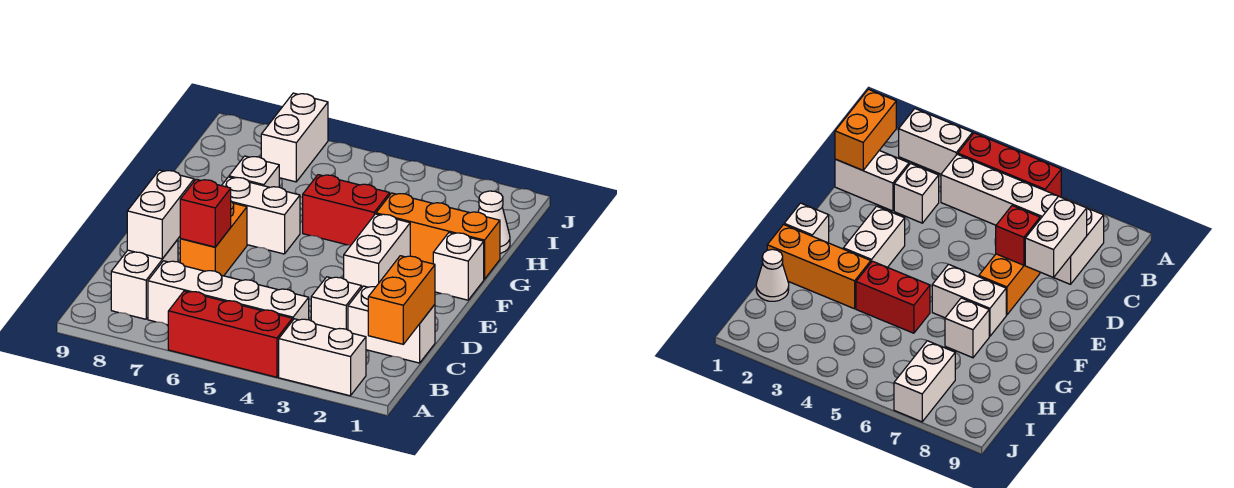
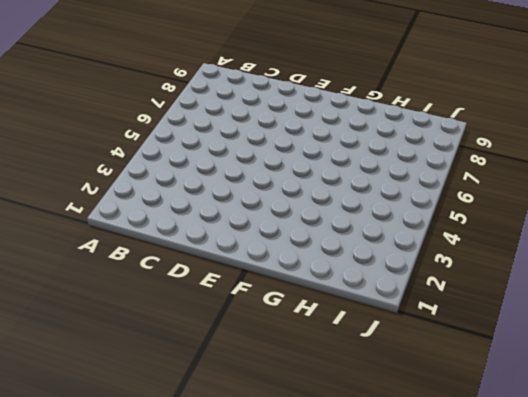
none -> white brick A2:A3 level 1
none -> red brick A4:A6 level 1
none -> white brick B4:B7 level 1

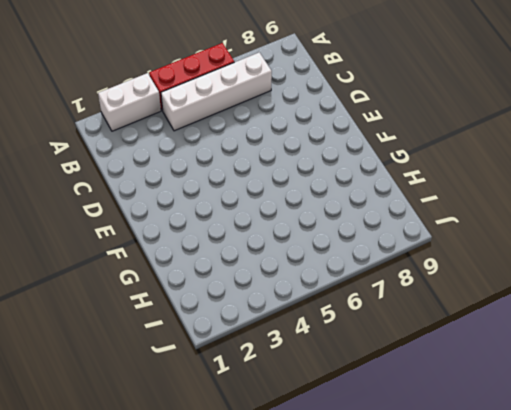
none -> white brick B8:C8 level 1
none -> white brick C1:C2 level 1
none -> white brick C3 level 1

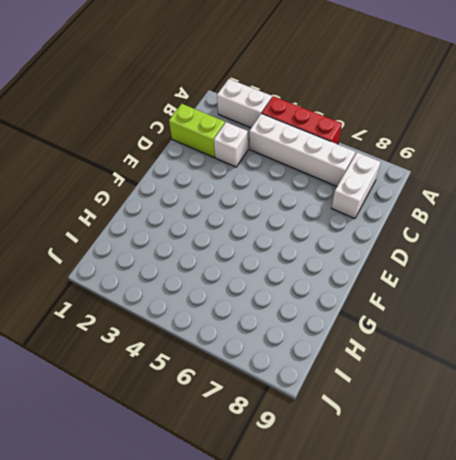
lime brick C1:C2 level 1 -> white brick C1:C2 level 1
none -> orange brick D7:E7 level 1
none -> white brick E3:F3 level 1
none -> white brick F1 level 1

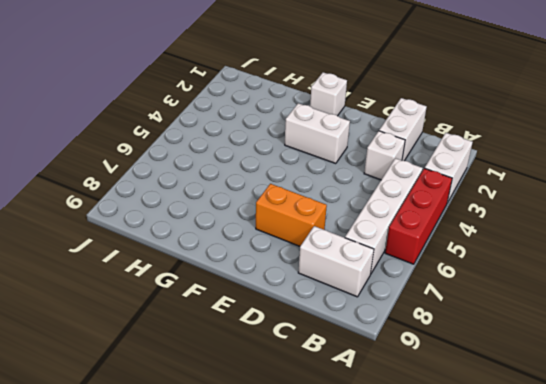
none -> white brick F6:F7 level 1
none -> orange brick G1:G3 level 1
none -> red brick G4:G5 level 1

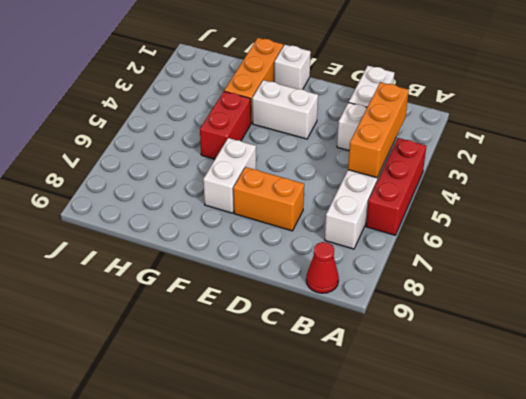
orange brick B3:B5 level 2 -> none
red cone B9 level 1 -> none
none -> white brick A2:A3 level 1
none -> white brick B8:C8 level 1
none -> white brick G7 level 1

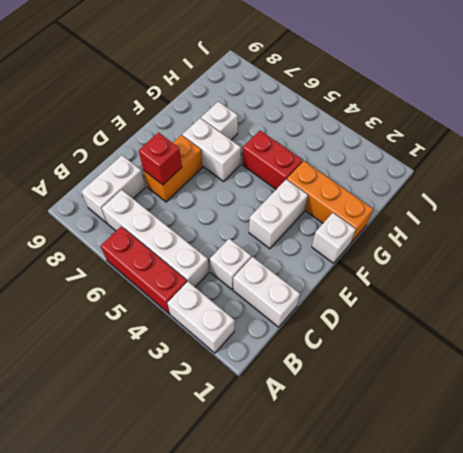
none -> white cone H1 level 1
none -> white brick I7:J7 level 1
none -> orange brick B1:C1 level 2

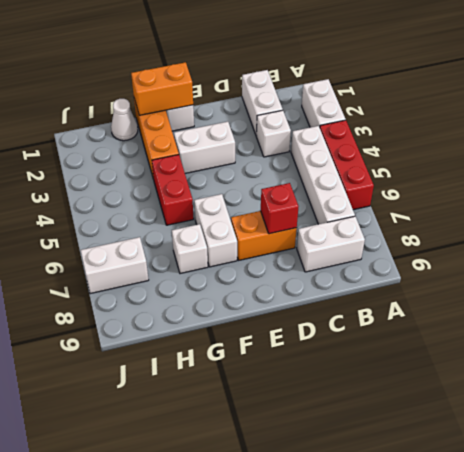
orange brick F1:G1 level 2 -> orange brick B1:C1 level 2
none -> white brick C8:D8 level 2

